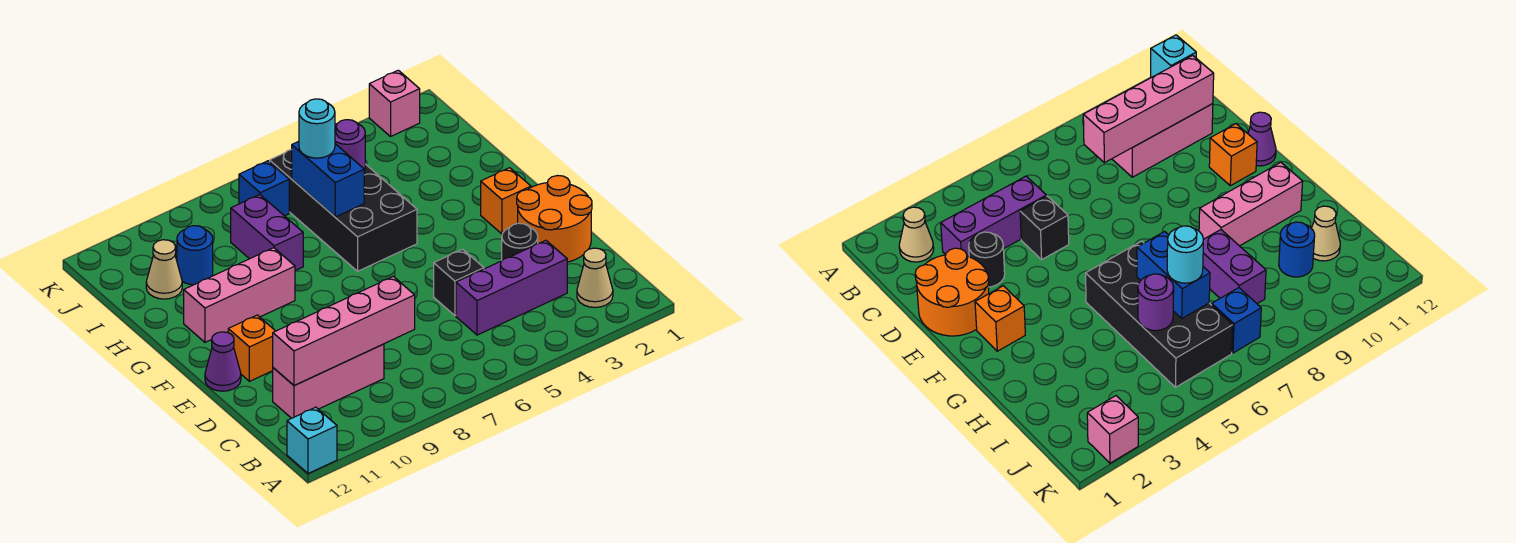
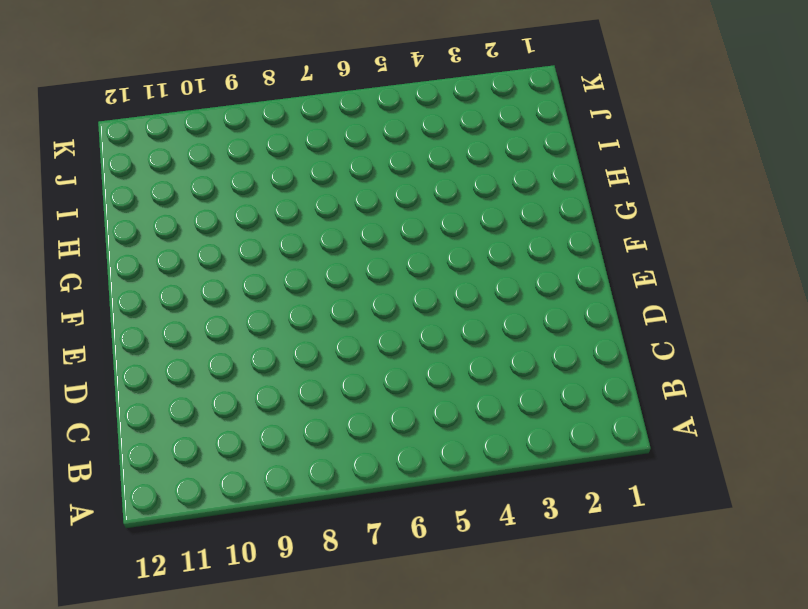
none -> cyan brick A12 level 1
none -> tan cone B2 level 1
none -> purple brick C3:C5 level 1

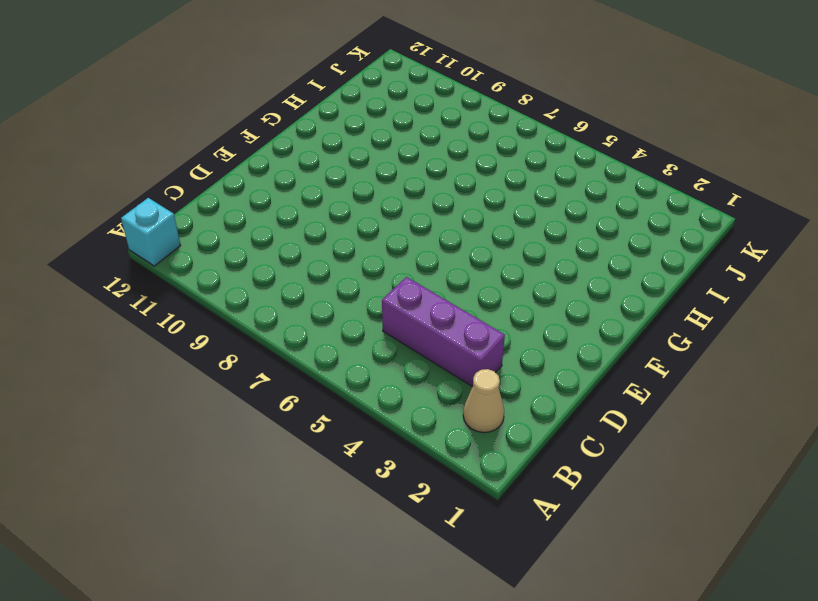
none -> pink brick C9:C11 level 1
none -> orange round brick D1:E2 level 1
none -> black round brick D3 level 1

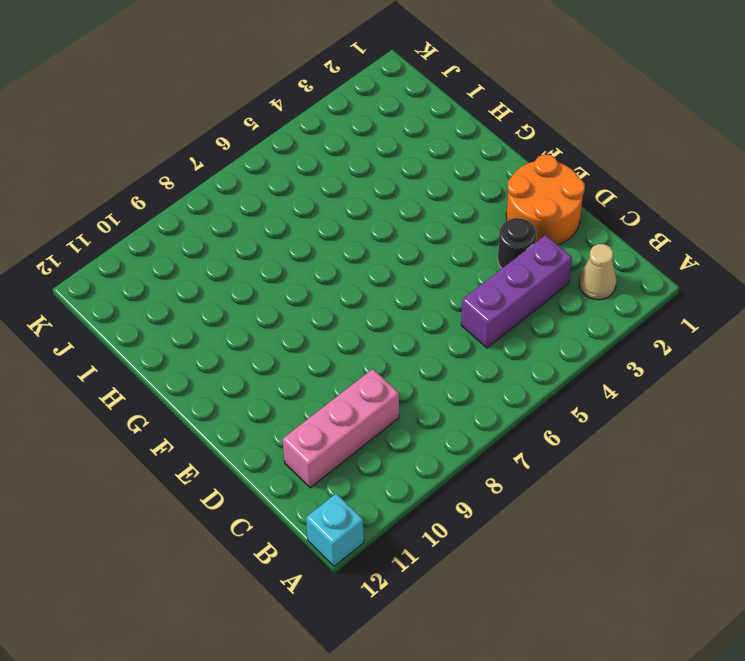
none -> black brick D5 level 1
none -> orange brick E11 level 1
none -> purple cone E12 level 1

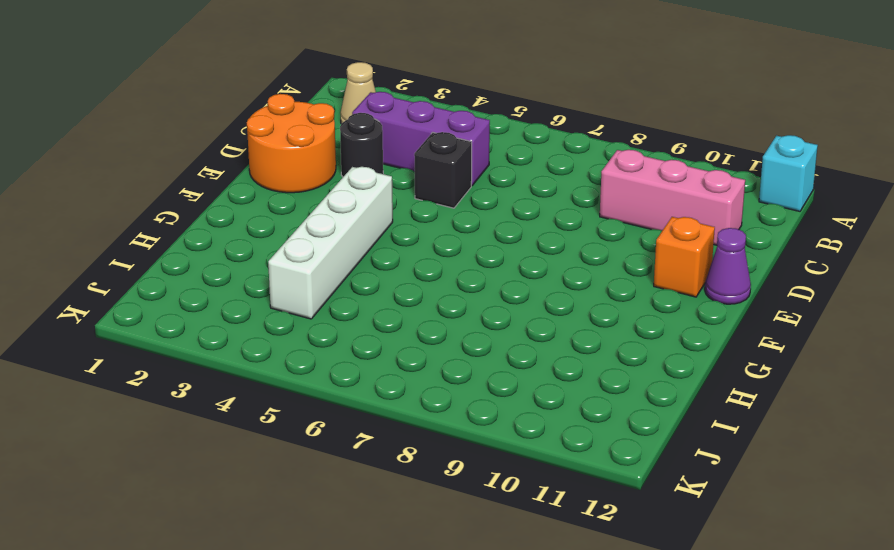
white brick F4:I4 level 1 -> none
none -> orange brick F2 level 1
none -> black brick G5:J6 level 1
none -> pink brick G9:G11 level 1

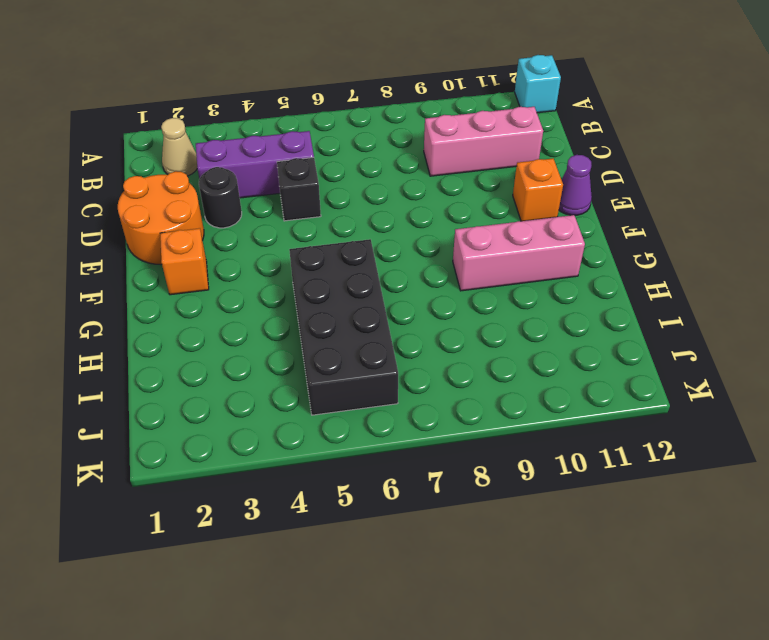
none -> purple brick H8:I8 level 1
none -> blue round brick I10 level 1
none -> tan cone I11 level 1

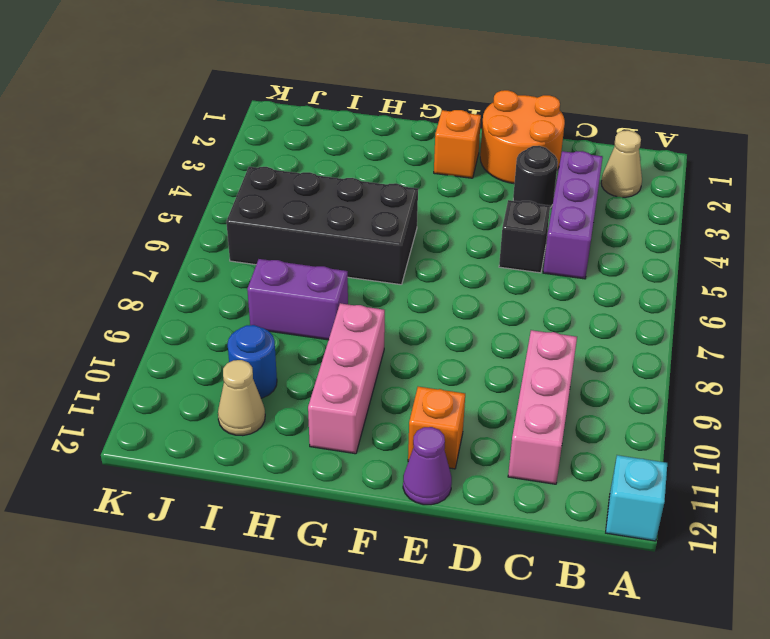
none -> blue brick J7 level 1
none -> pink brick K2 level 1
none -> pink brick C8:C11 level 2

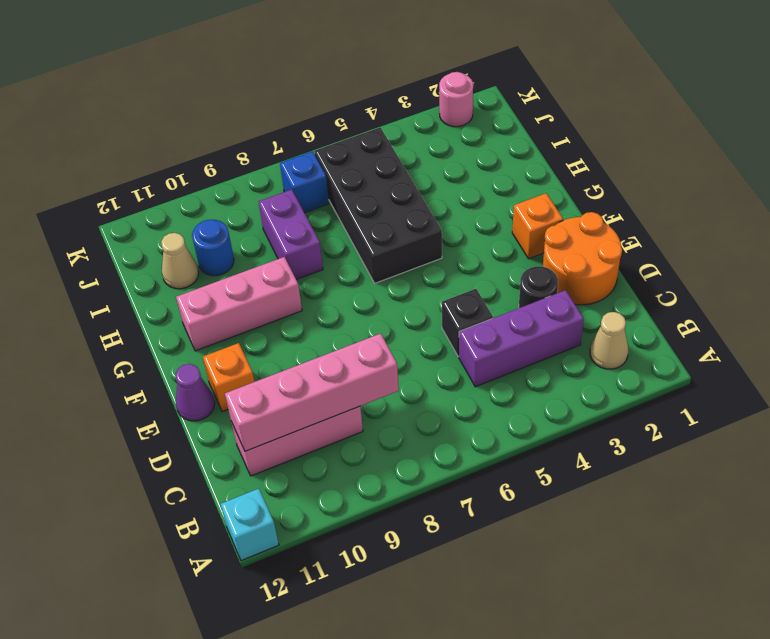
pink round brick K2 level 1 -> pink brick K2 level 1
none -> blue brick H6:I6 level 2
none -> purple round brick I5 level 2
none -> cyan round brick I6 level 3

